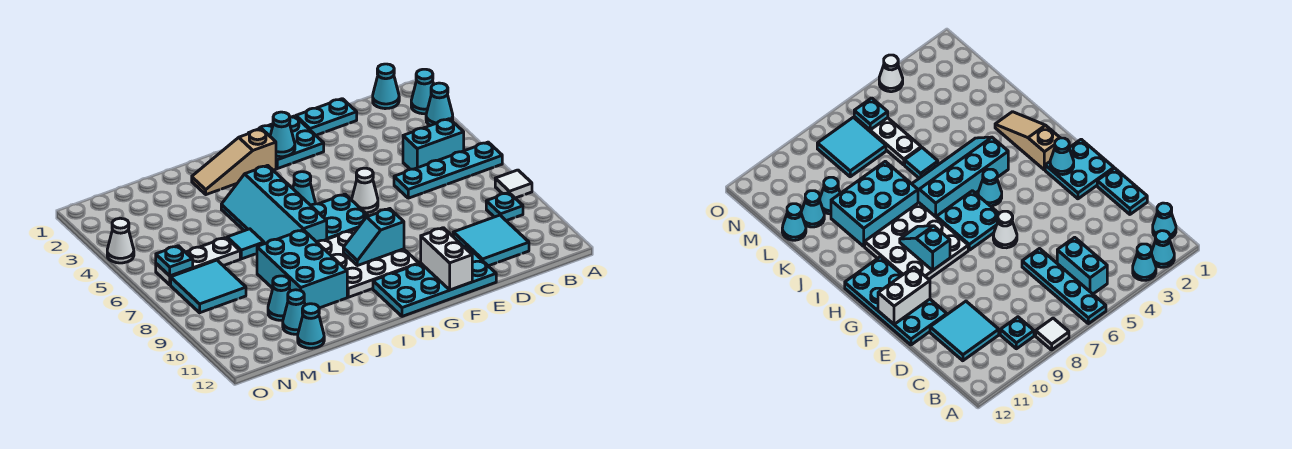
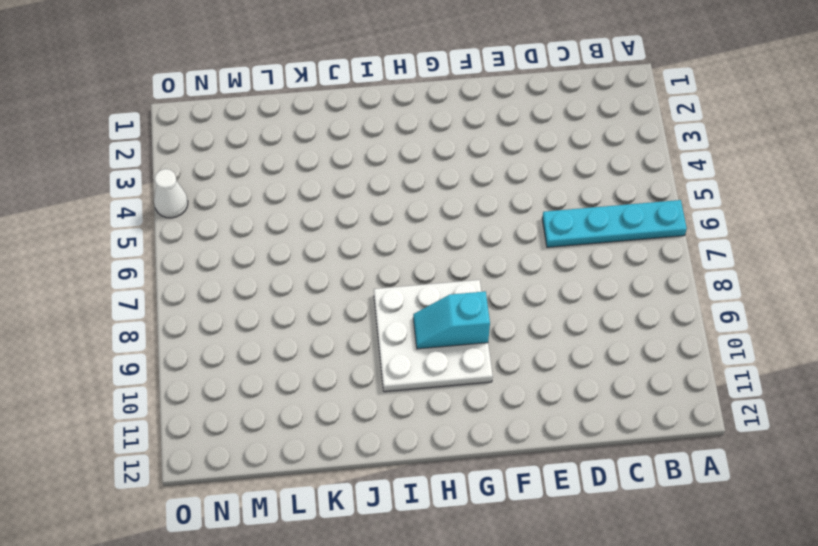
none -> cyan cone A2 level 1
none -> cyan cone A3 level 1
none -> white tile A8 level 1

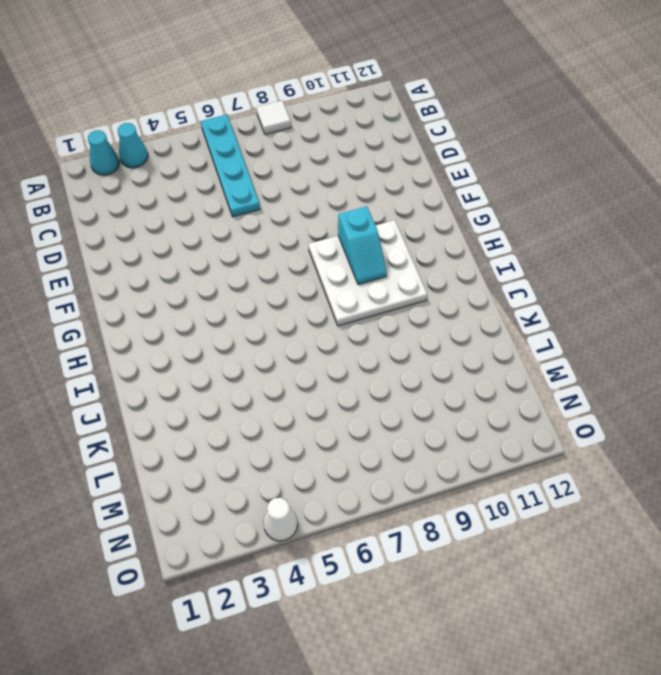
none -> cyan cone B1 level 1
none -> cyan brick B5:C5 level 1
none -> cyan plate B9 level 1

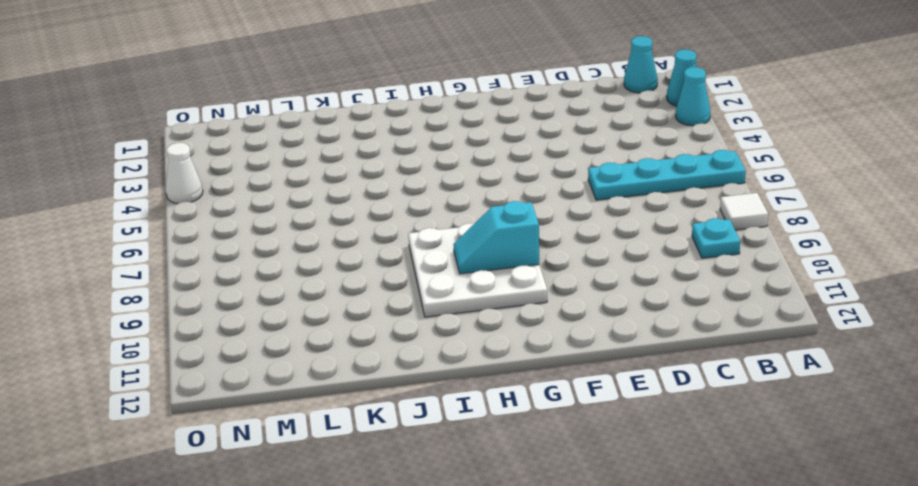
none -> cyan brick B5:C5 level 1
none -> cyan tile C10:D11 level 1
none -> cyan plate D1:E1 level 1

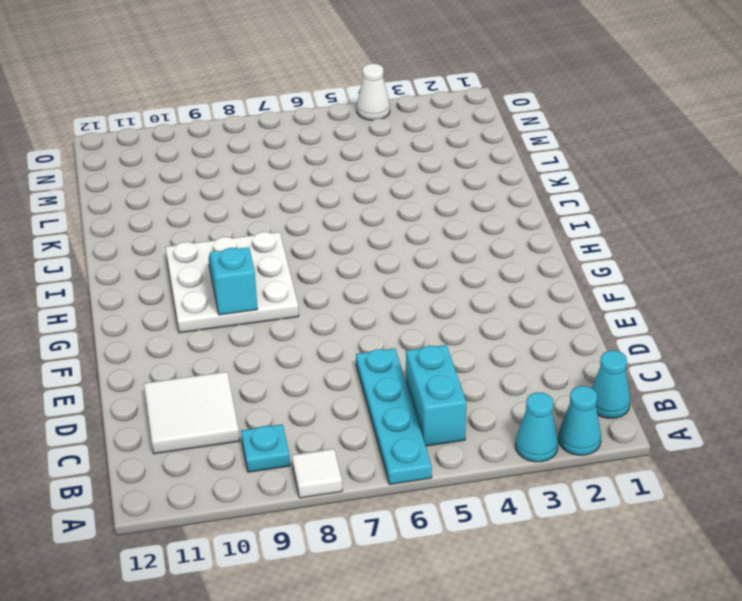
white tile C10:D11 level 1 -> cyan tile C10:D11 level 1
none -> cyan plate D1:E1 level 1
none -> cyan plate E11:H12 level 1
none -> cyan plate F1:G2 level 1

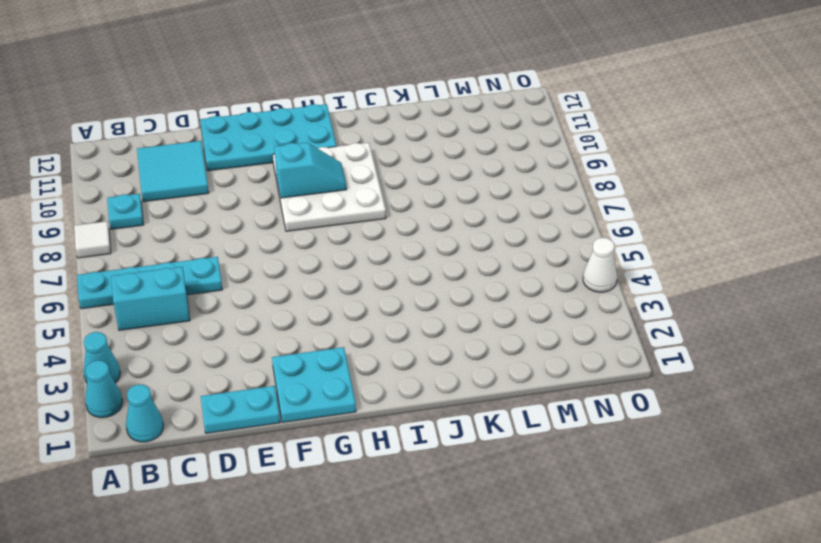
none -> white cone F6 level 1
none -> cyan plate G6:H7 level 1
none -> tan slope H2:J2 level 1 top H

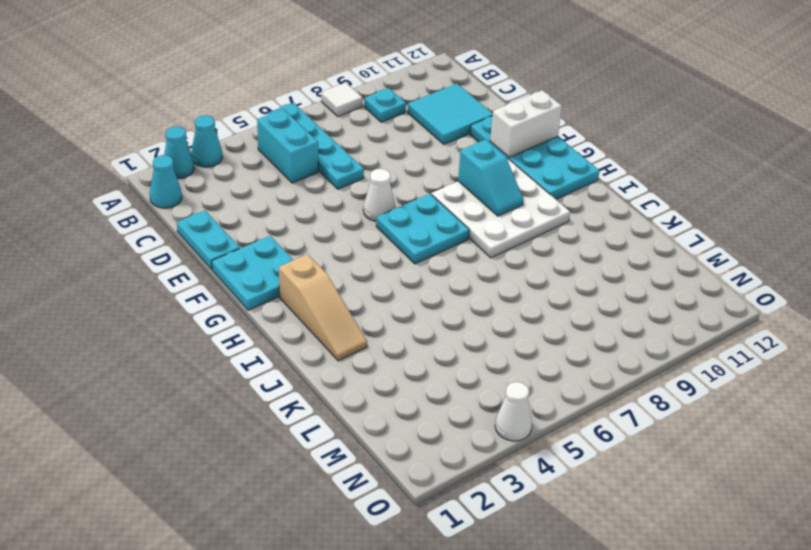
none -> cyan cone H5 level 1
none -> cyan slope I4:J7 level 1 top I
none -> cyan brick J8:K10 level 1

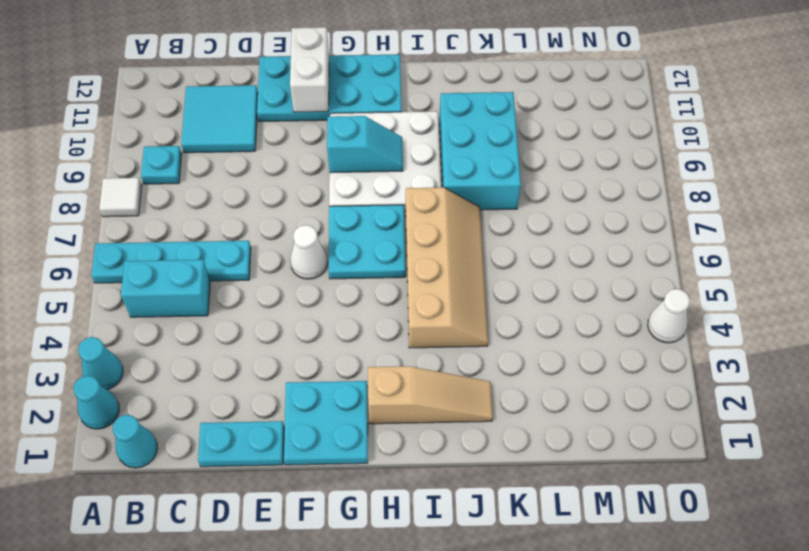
tan slope I4:J7 level 1 top I -> cyan slope I4:J7 level 1 top I
none -> cyan cone H5 level 1
none -> cyan tile K6 level 1
none -> white plate L6:N6 level 1

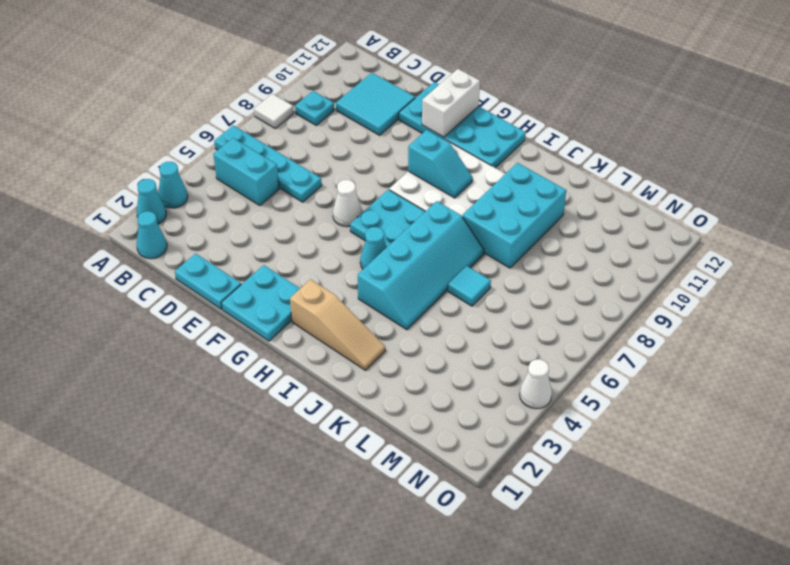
none -> white plate L6:N6 level 1
none -> cyan cone L10 level 1
none -> cyan cone L11 level 1

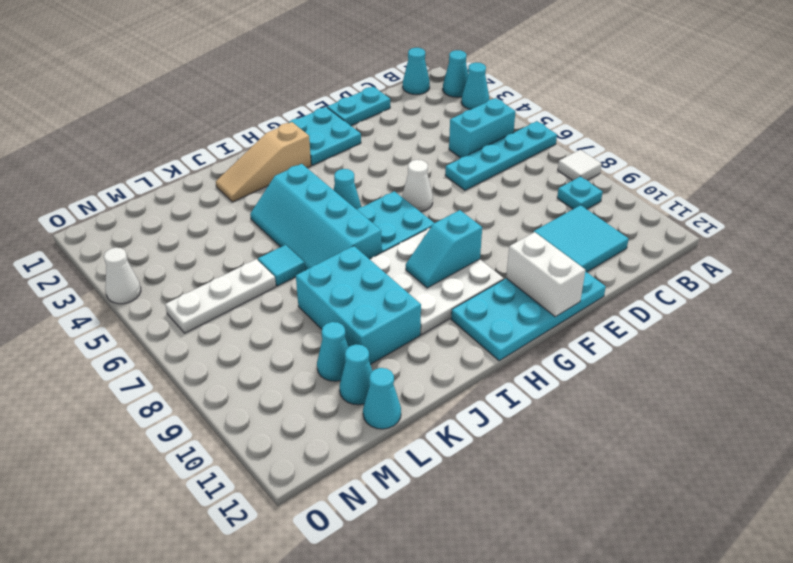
none -> cyan tile M7:N8 level 1
none -> cyan cone G2 level 2
none -> cyan plate N6 level 2

